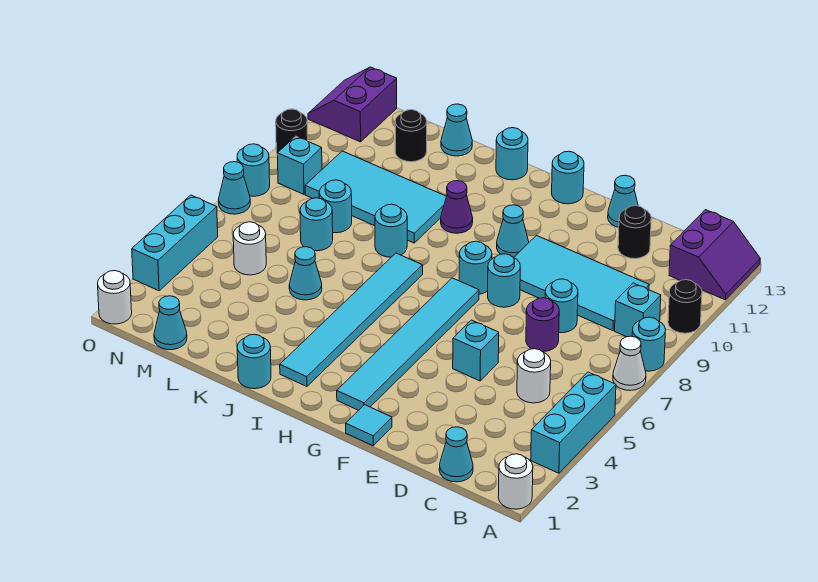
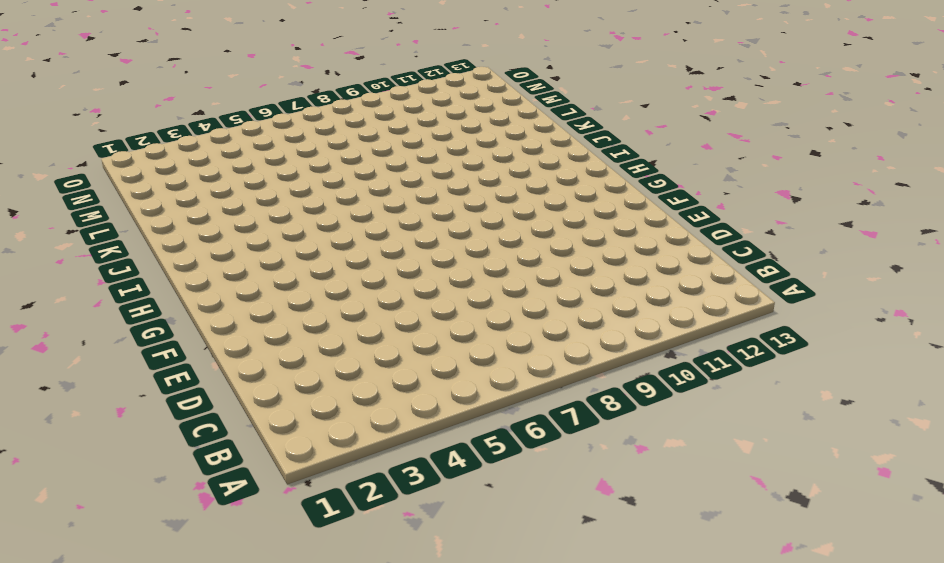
none -> white round brick A1 level 1
none -> cyan brick A3:A5 level 1
none -> white cone A7 level 1
none -> cyan round brick A8 level 1

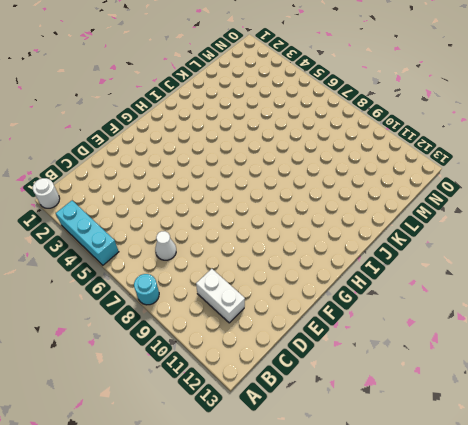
white cone C7 level 1 -> white cone A7 level 1
white brick C10:C11 level 1 -> cyan tile C9:F10 level 1
none -> black round brick A10 level 1
none -> purple slope A12:B13 level 1 top B
none -> cyan brick B9 level 1
none -> cyan cone C1 level 1

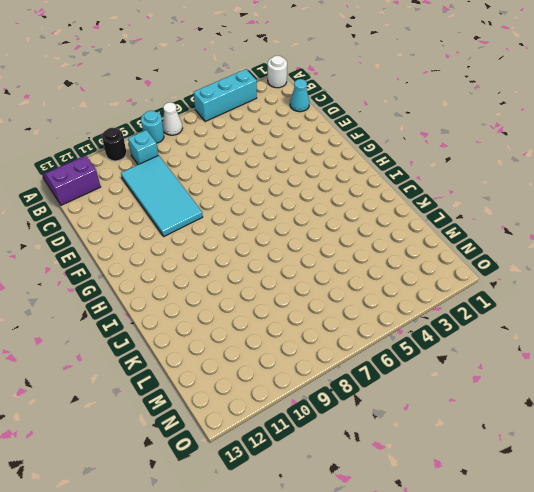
none -> white round brick C5 level 1
none -> purple round brick D7 level 1
none -> cyan round brick D8 level 1
none -> black round brick D12 level 1

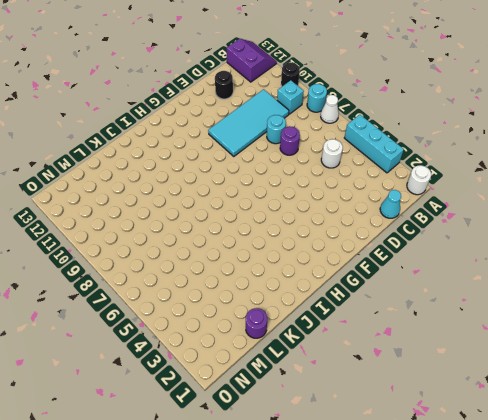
purple round brick L1 level 1 -> none
none -> cyan brick E5 level 1
none -> cyan cone E13 level 1
none -> cyan tile F1 level 1
none -> cyan round brick F8 level 1

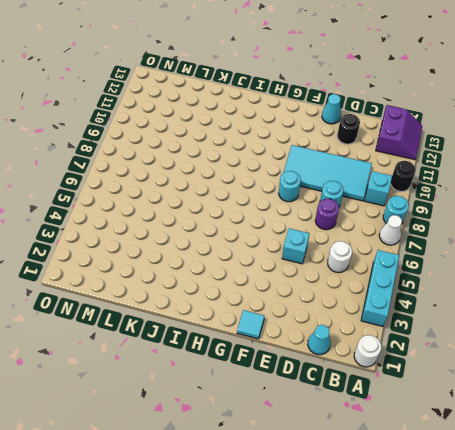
none -> cyan tile G2:G7 level 1
none -> cyan round brick G8 level 1
none -> cyan cone G10 level 1
none -> cyan round brick G13 level 1

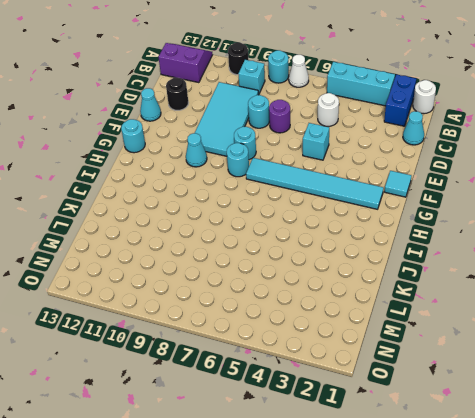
blue brick A2:B2 level 1 -> none
none -> cyan tile I2:I7 level 1
none -> purple cone I10 level 1
none -> cyan round brick I13 level 1
none -> cyan round brick J1 level 1

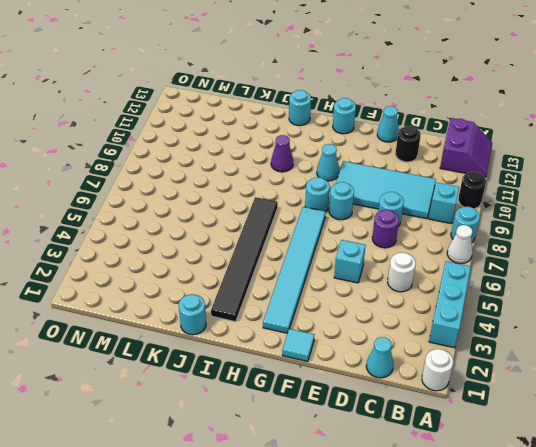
black tile I2:I7 level 1 -> cyan tile I2:I7 level 1
none -> cyan round brick J8 level 1
none -> cyan tile J9:M10 level 1
none -> cyan cone K5 level 1
none -> cyan cone K13 level 1

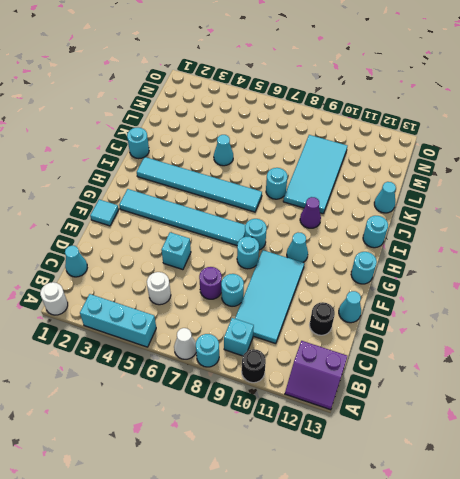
none -> cyan round brick L7 level 1
none -> cyan round brick L8 level 1
none -> black round brick L12 level 1
none -> cyan cone M1 level 1

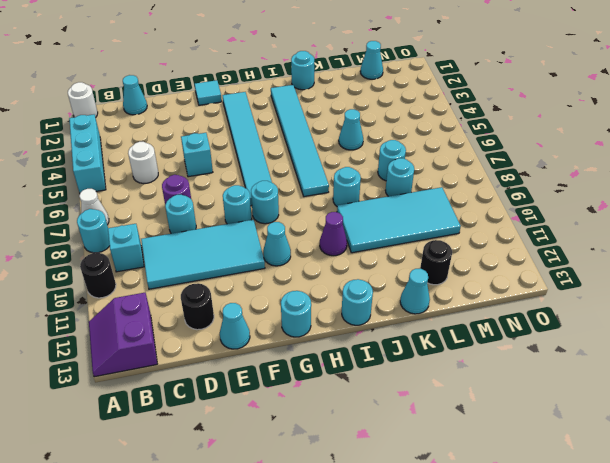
none -> white round brick M5 level 1
none -> cyan brick N9 level 1
none -> purple slope N12:O13 level 1 top N
none -> white round brick O1 level 1

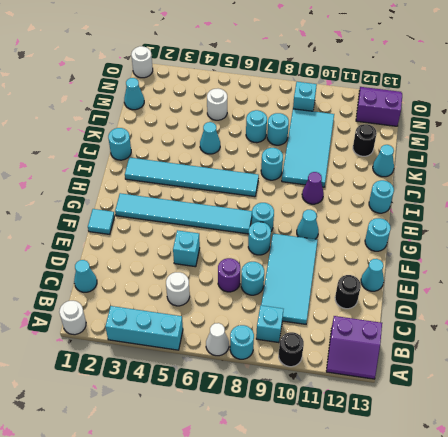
none -> cyan brick O3:O5 level 1
none -> cyan cone O7 level 1
none -> cyan round brick O8 level 1
none -> black round brick O10 level 1

